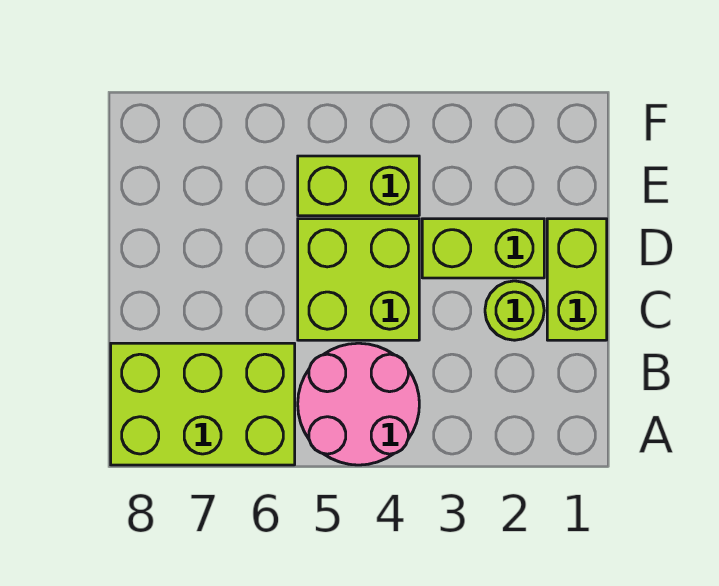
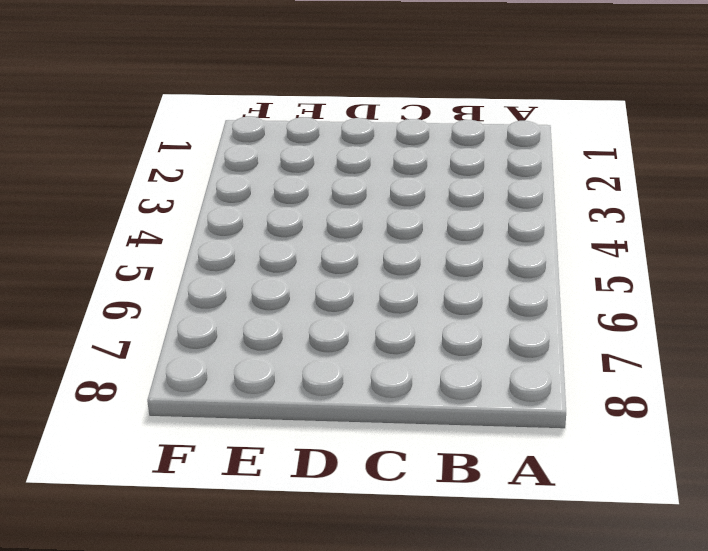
none -> pink round brick A4:B5 level 1
none -> lime brick A6:B8 level 1

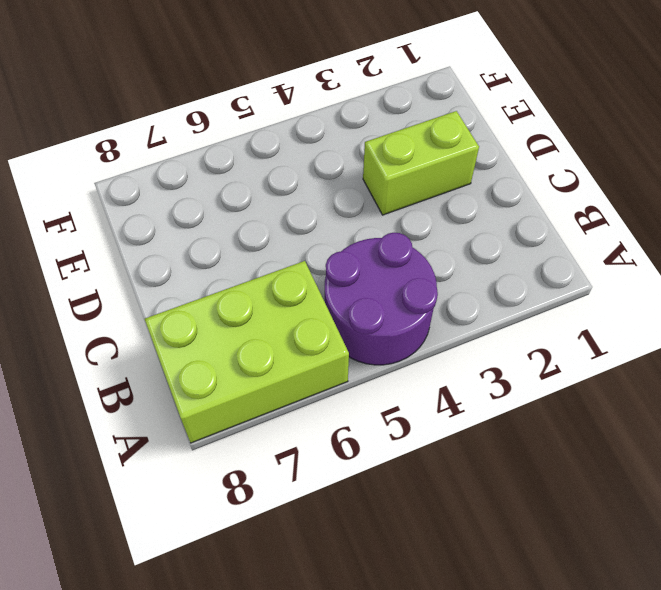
purple round brick A4:B5 level 1 -> pink round brick A4:B5 level 1
none -> lime brick C1:D1 level 1
none -> lime round brick C2 level 1

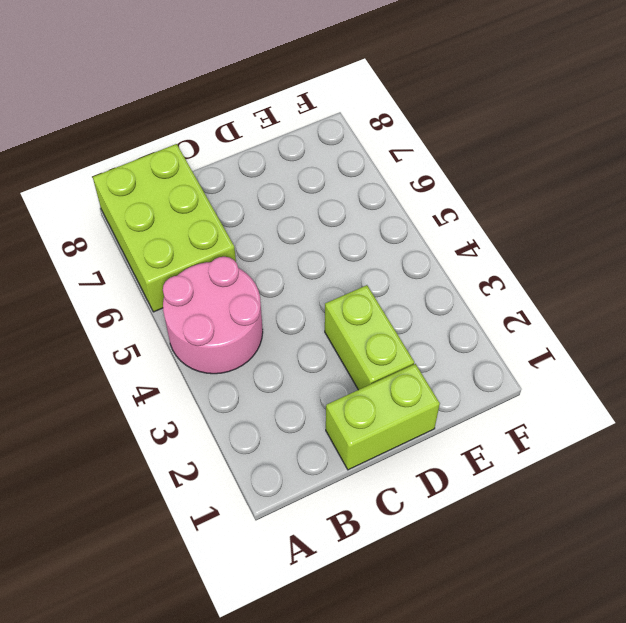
none -> lime round brick C2 level 1
none -> lime brick C4:D5 level 1

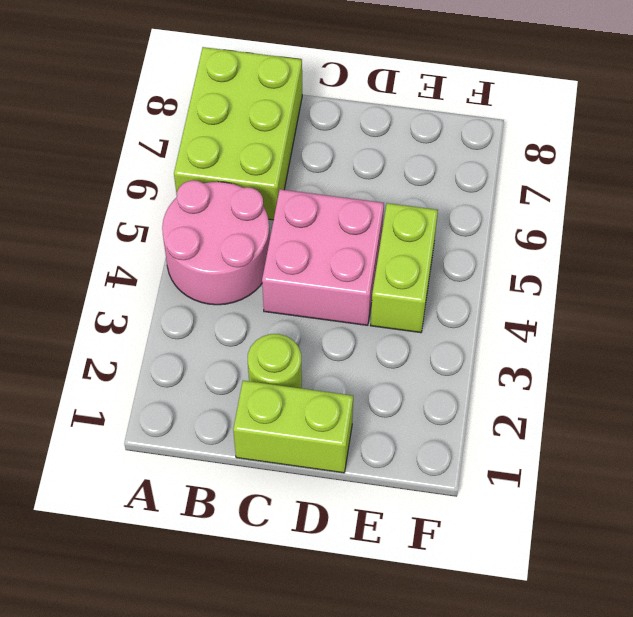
pink brick C4:D5 level 1 -> lime brick C4:D5 level 1
none -> lime brick D2:D3 level 1

